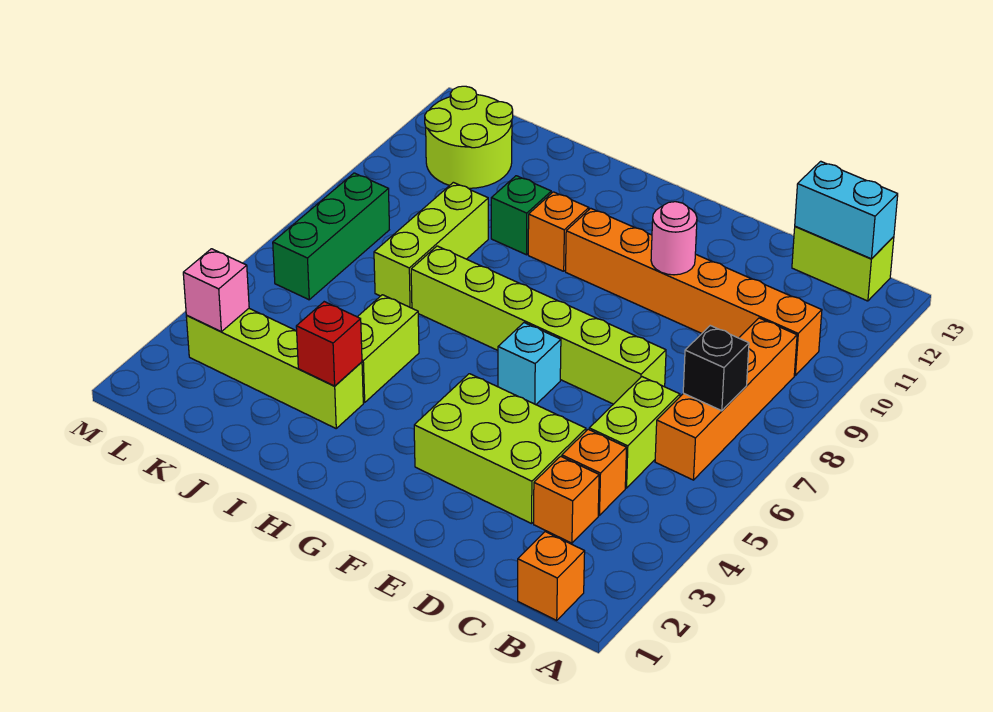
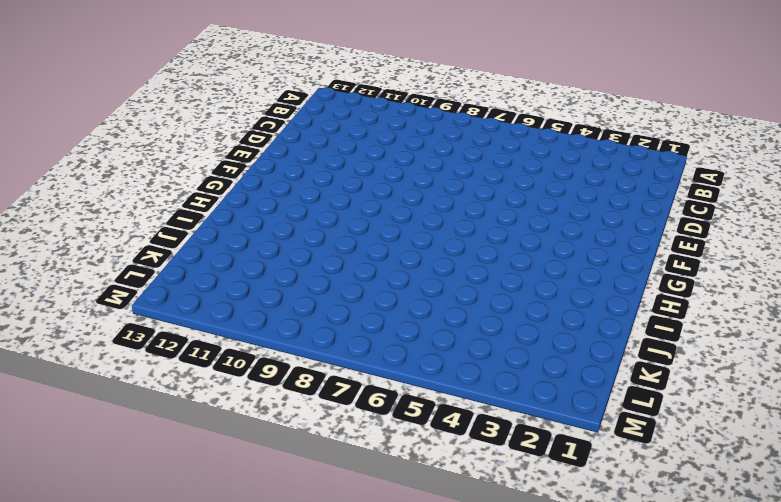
none -> orange brick B1 level 1
none -> orange brick B6:B9 level 1
none -> orange brick B10:G10 level 1

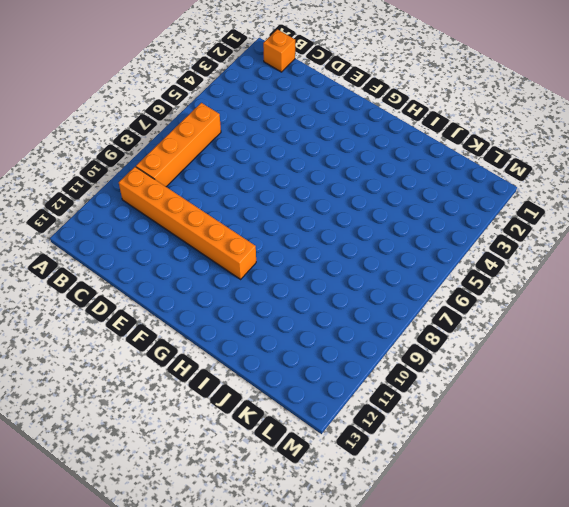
none -> lime brick B13:C13 level 1
none -> orange brick C3 level 1
none -> orange brick C4 level 1

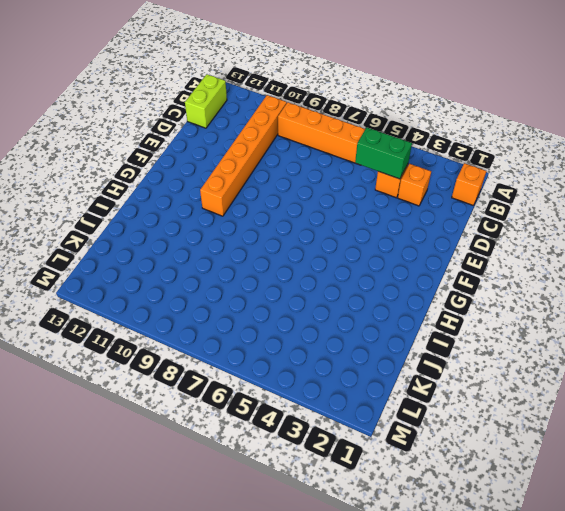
green brick C4:C5 level 2 -> none
none -> lime brick C5:C6 level 1
none -> lime brick D3:F4 level 1
none -> lime brick D7:I7 level 1

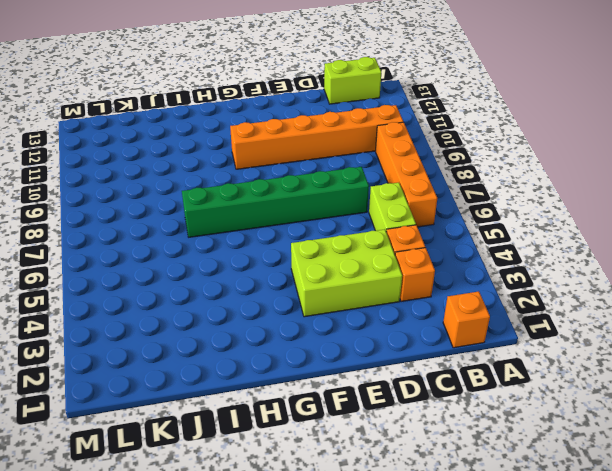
green brick D7:I7 level 1 -> lime brick D7:I7 level 1
none -> cyan brick F6 level 1
none -> orange brick H10 level 1
none -> lime brick I3:L3 level 1

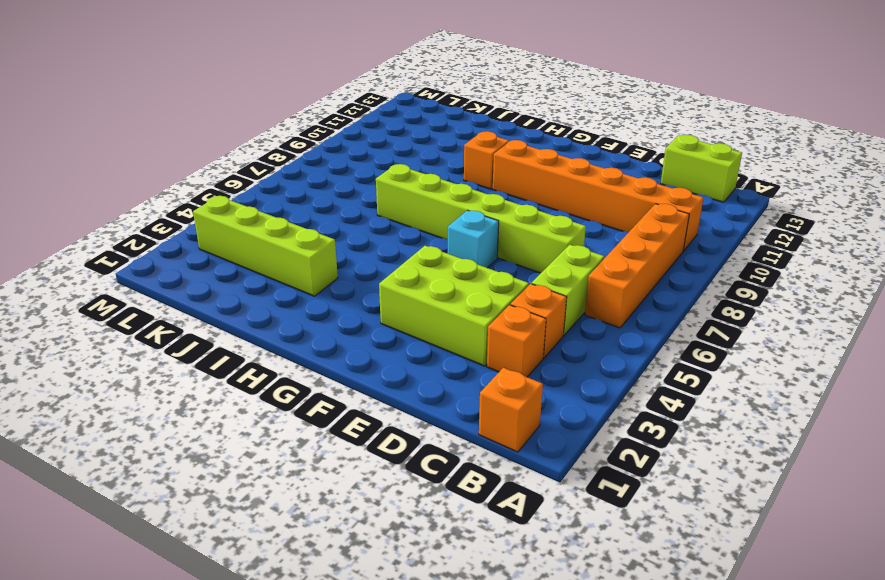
none -> lime brick I4:I5 level 1
none -> green brick I10 level 1
none -> lime brick J7:J9 level 1

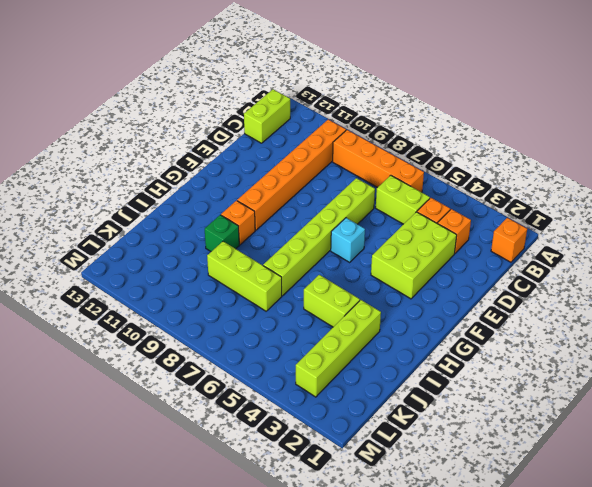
none -> lime round brick K11:L12 level 1
none -> green brick L6:L8 level 1
none -> black brick B7 level 2

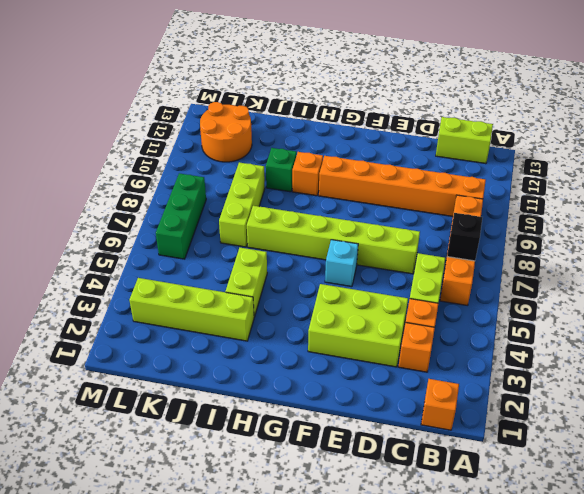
orange round brick K11:L12 level 1 -> lime round brick K11:L12 level 1
none -> cyan brick B13:C13 level 2
none -> pink round brick E10 level 2
none -> red brick I3 level 2

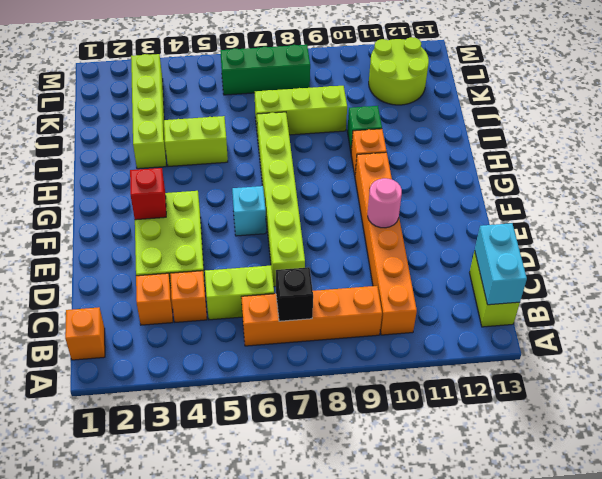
red brick F3 level 2 -> red brick I3 level 2
none -> pink brick L3 level 2

